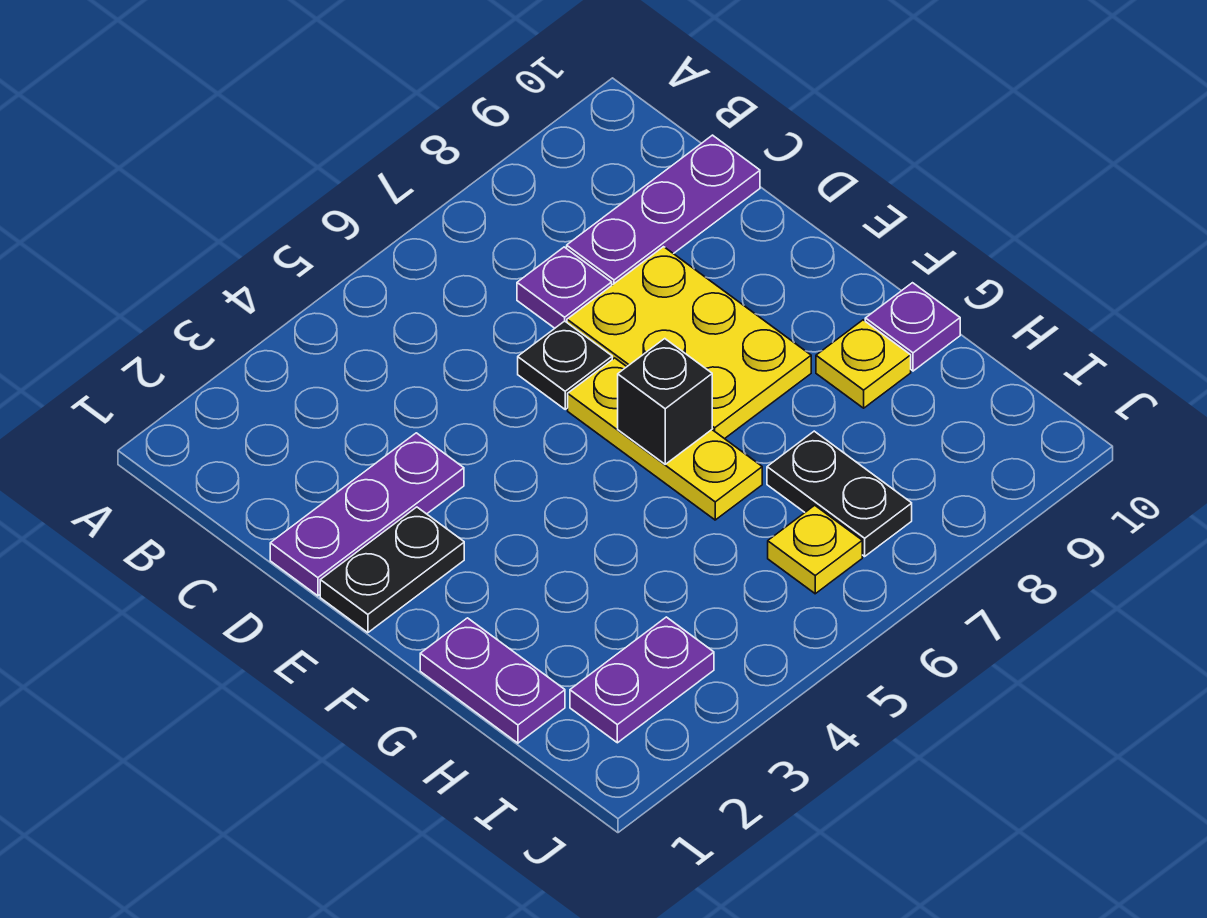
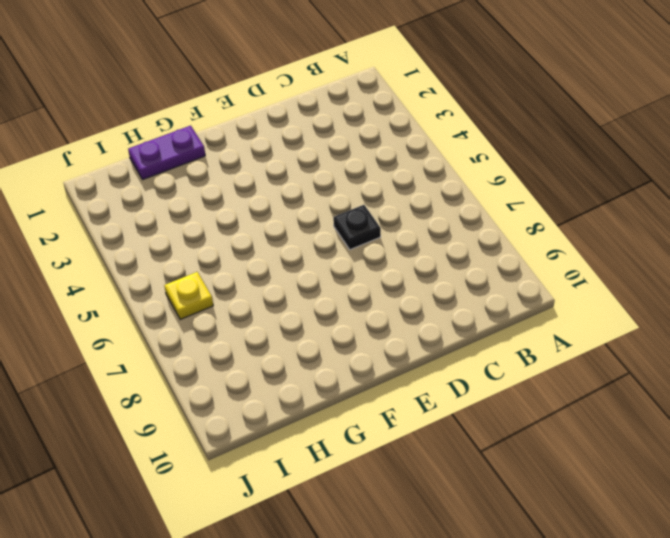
none -> purple plate C7 level 1
none -> purple plate C8:C10 level 1
none -> purple plate D1:D3 level 1

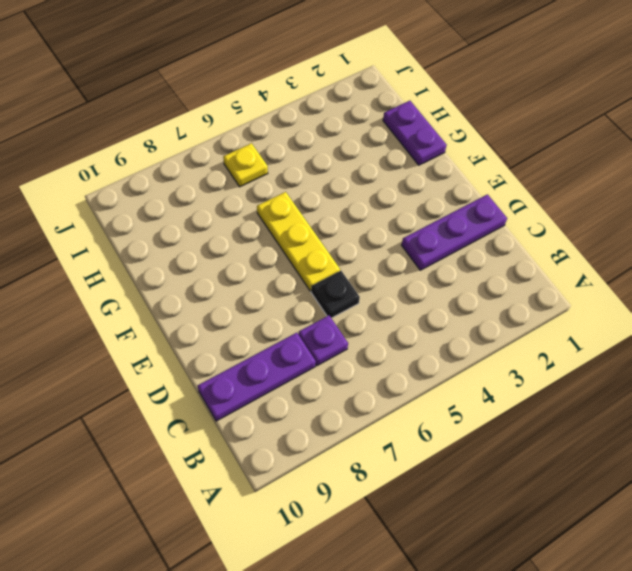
none -> yellow plate D7:F8 level 1
none -> black plate E1:E2 level 1
none -> yellow plate G9 level 1

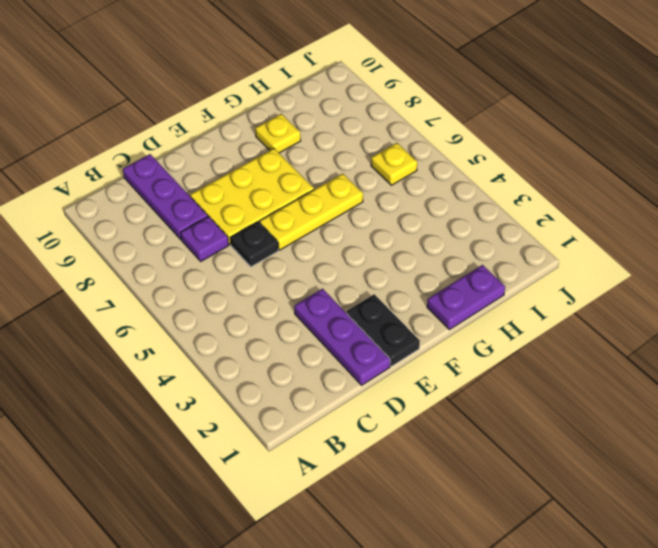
none -> purple plate G10 level 1
none -> black plate H7:I7 level 1
none -> purple plate I2:I3 level 1

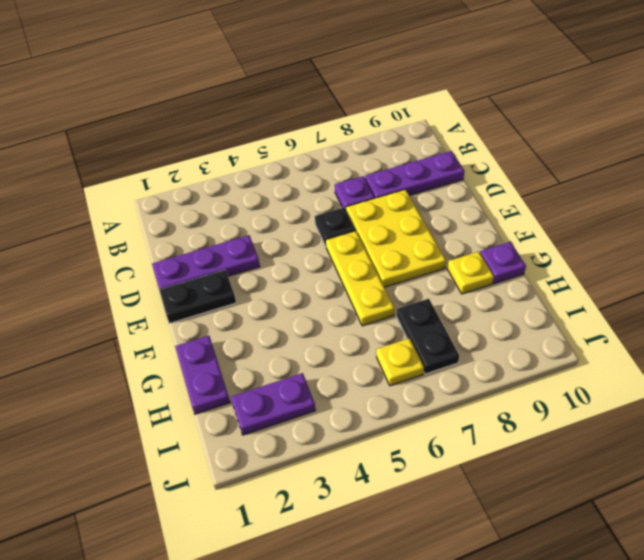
none -> black brick F6 level 2

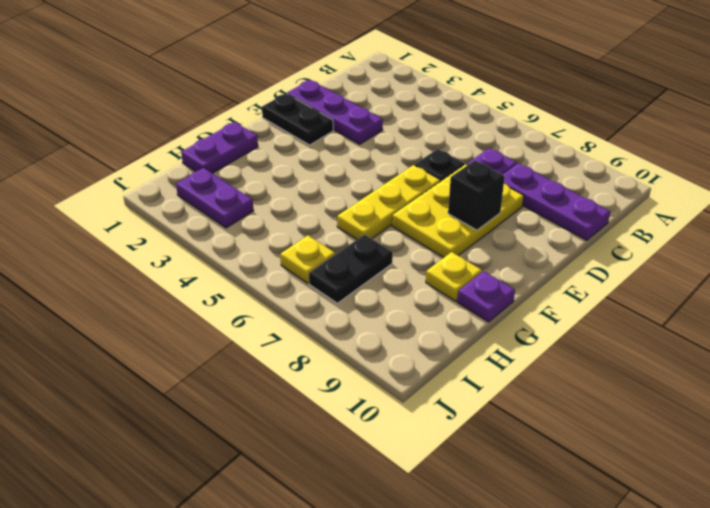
black brick E8 level 2 -> black brick F6 level 2

